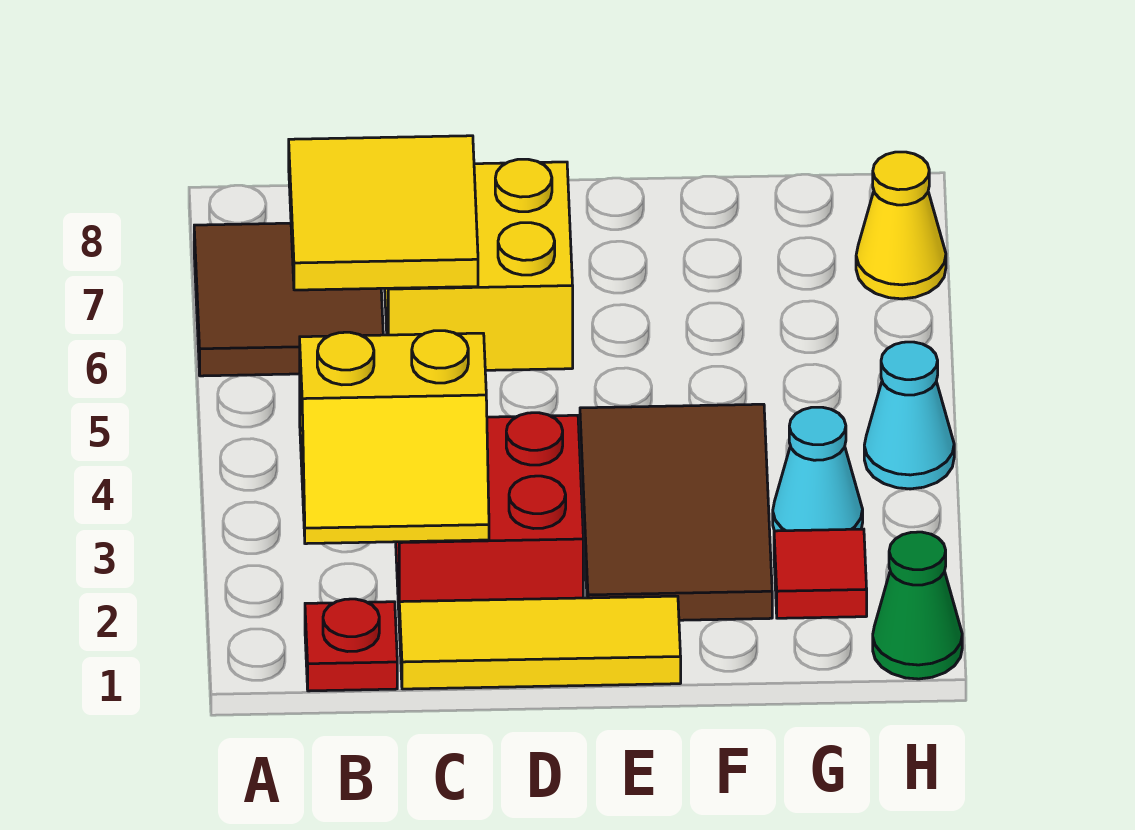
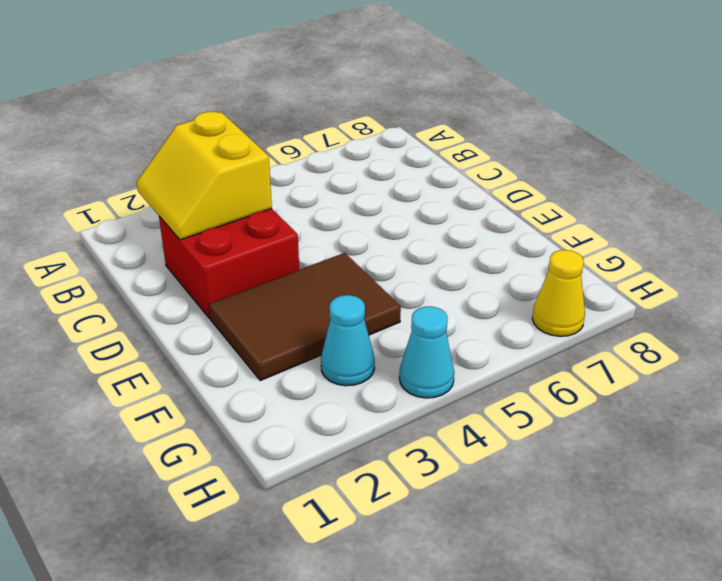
none -> brown tile A6:B7 level 1
none -> red plate B1 level 1
none -> yellow tile C1:E1 level 1

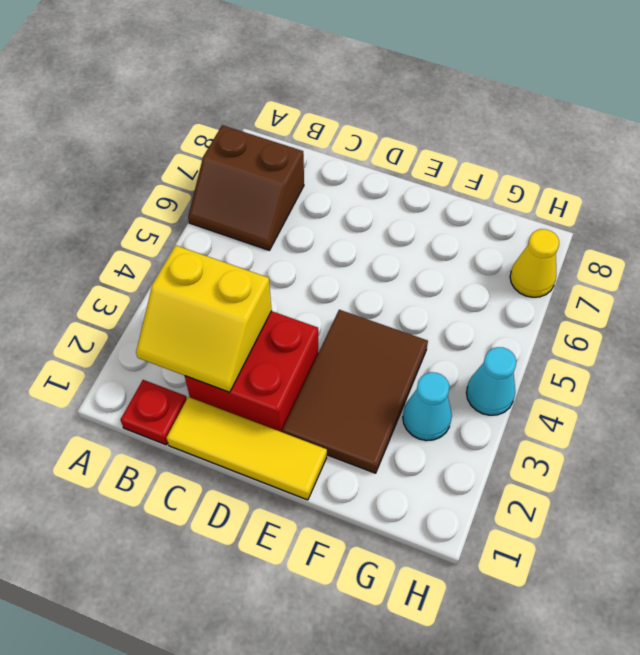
brown slope A6:B7 level 1 top 7 -> brown tile A6:B7 level 1
none -> yellow brick C6:D7 level 1
none -> red tile G2 level 1
none -> green cone H1 level 1

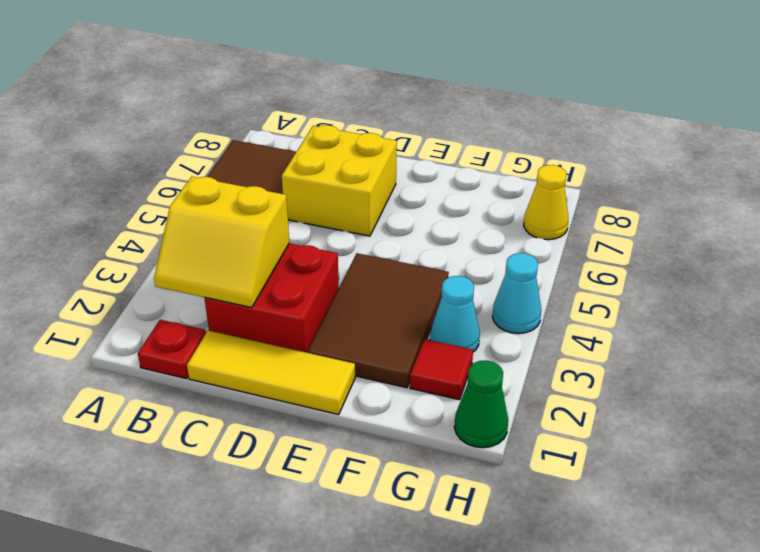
none -> yellow tile B6:C7 level 2

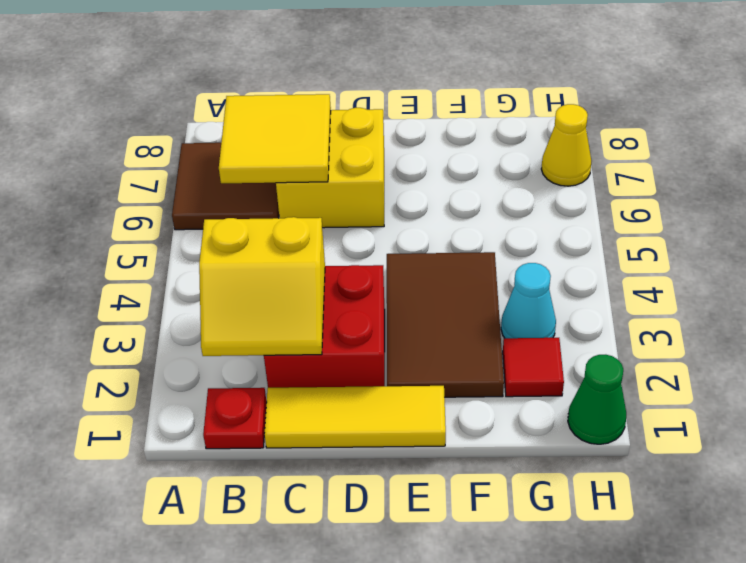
none -> cyan cone H4 level 1

